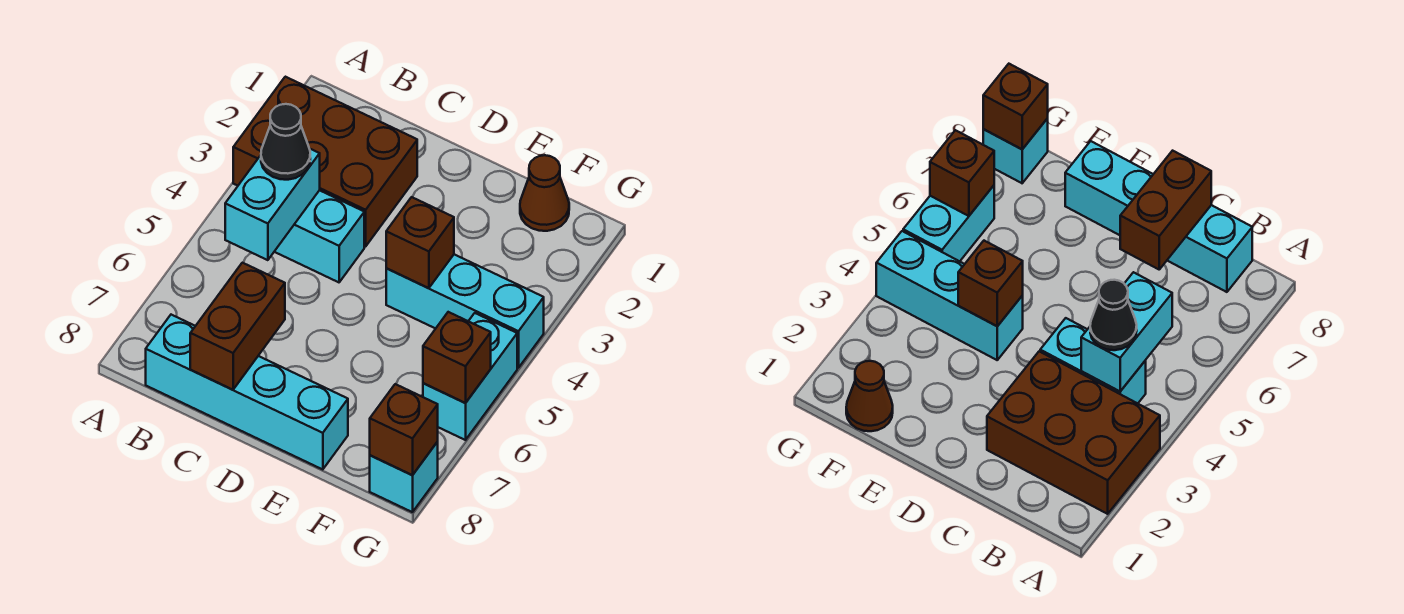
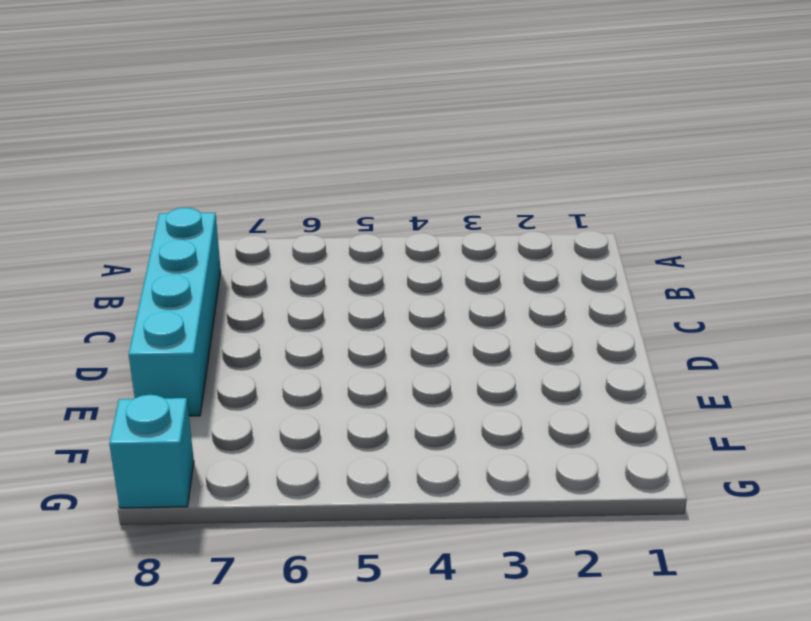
none -> brown brick A2:C3 level 1
none -> cyan brick B4:C4 level 1
none -> cyan brick E4:G4 level 1

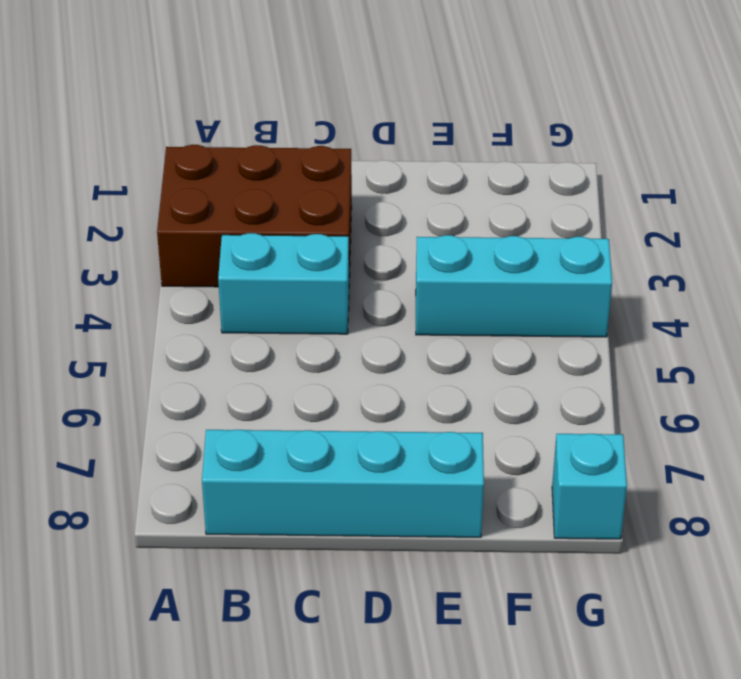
none -> brown cone F1 level 1
none -> cyan brick G5:G6 level 1
none -> cyan brick B4:B5 level 2

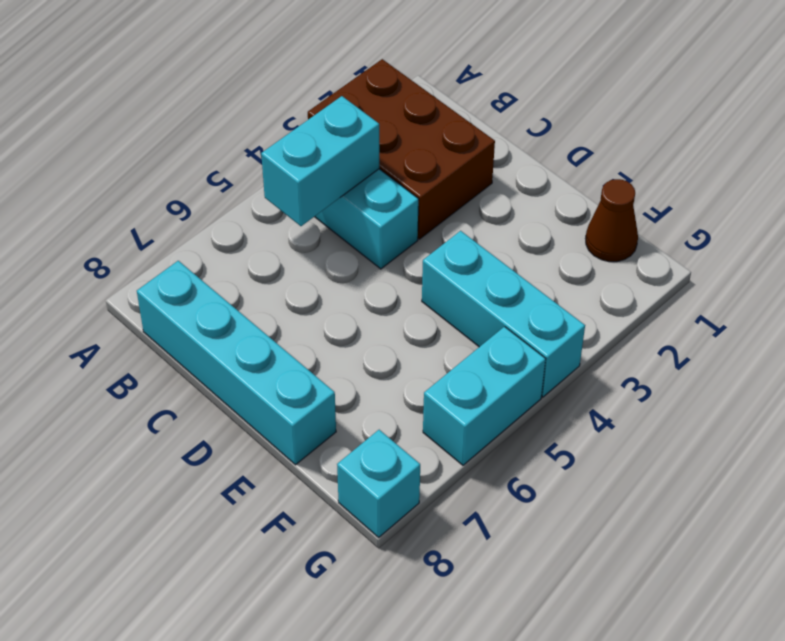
none -> brown brick C7:C8 level 2
none -> brown brick E4 level 2
none -> brown brick G6 level 2

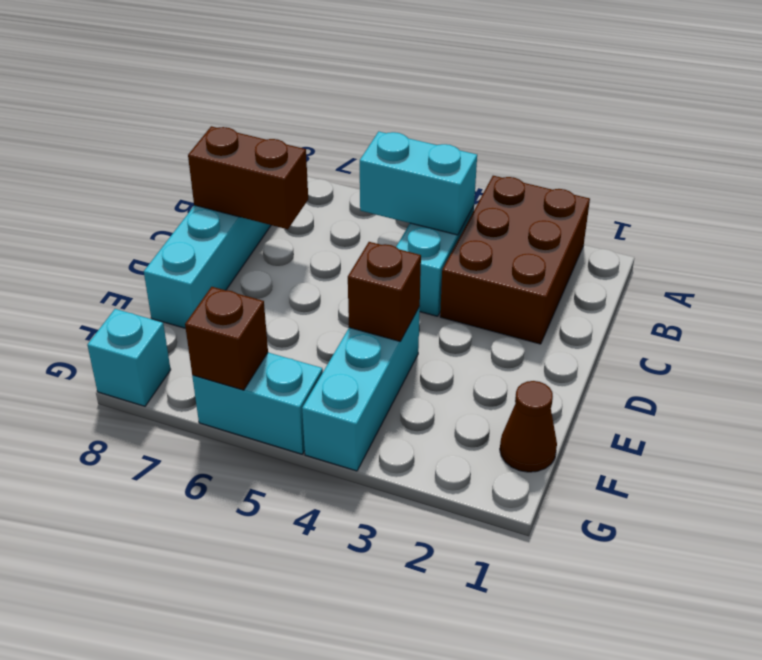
none -> brown brick G8 level 2
none -> black cone B4 level 3

